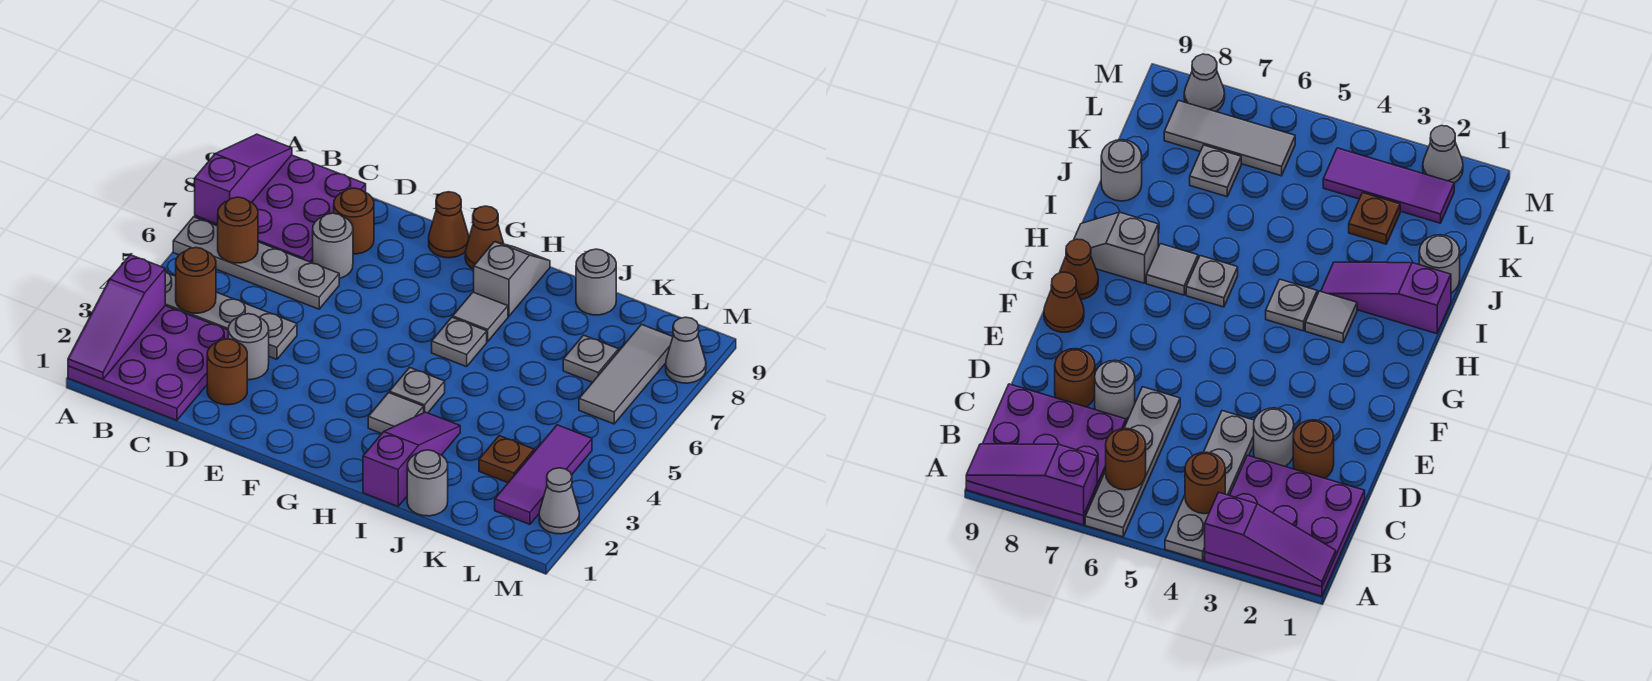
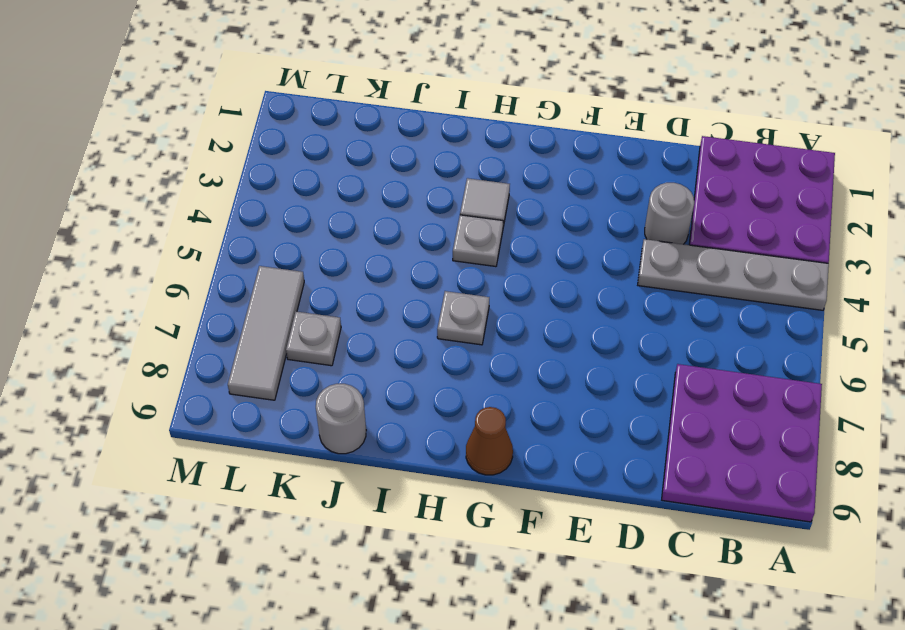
none -> grey plate A6:D6 level 1
none -> brown round brick D2 level 1
none -> grey round brick D7 level 1

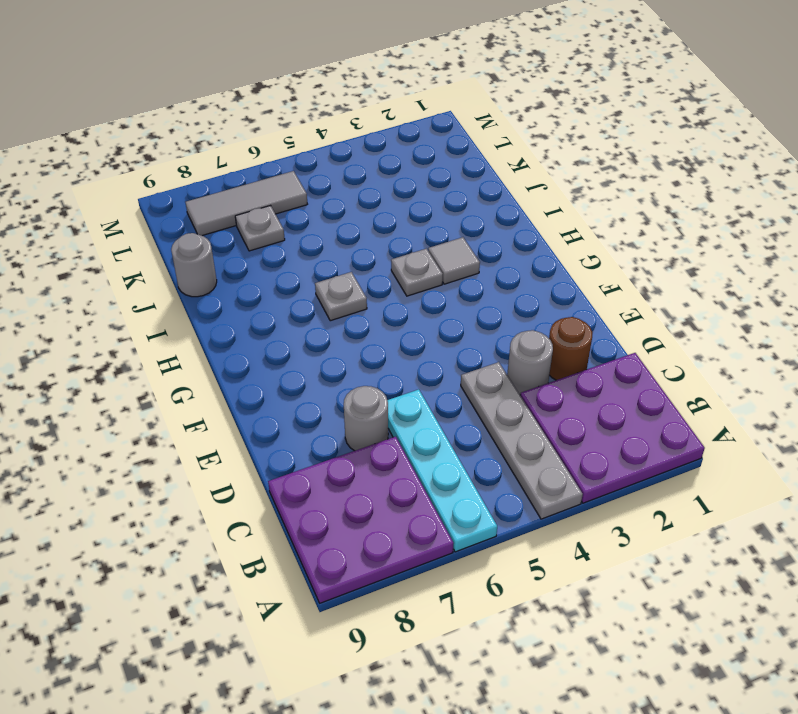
cyan plate A6:D6 level 1 -> grey plate A6:D6 level 1
none -> brown round brick D8 level 1
none -> brown cone F9 level 1
none -> brown cone G9 level 1

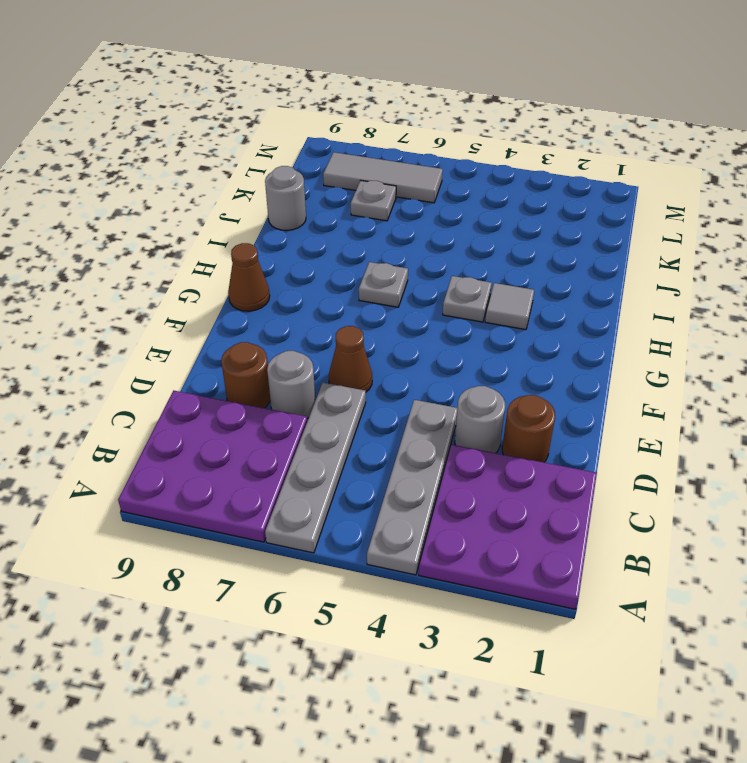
brown cone E6 level 1 -> brown cone F9 level 1
none -> grey tile H7 level 1
none -> grey slope H8:H9 level 1 top 8
none -> purple slope I1:I3 level 1 top 1

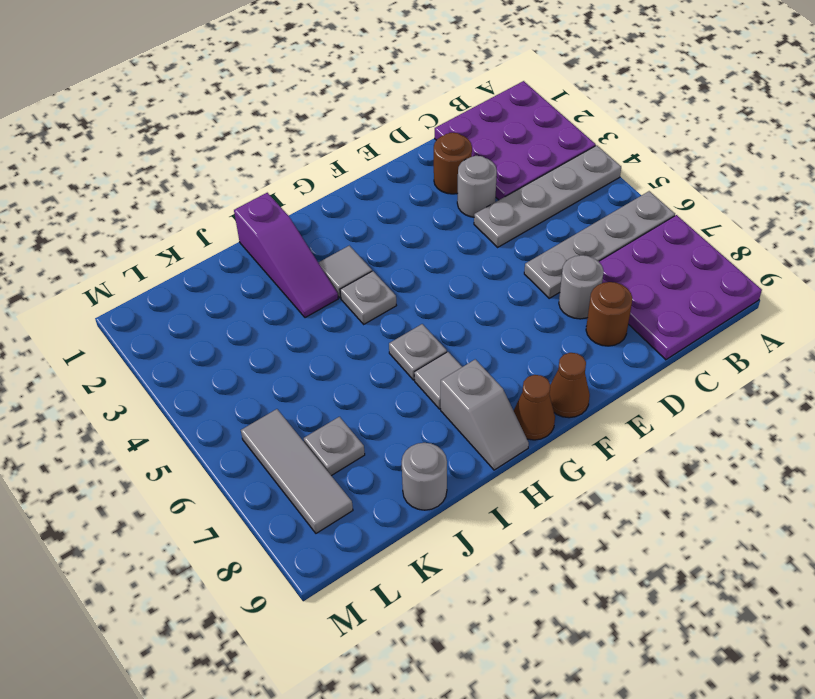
none -> grey round brick J1 level 1
none -> brown plate K3 level 1
none -> purple tile L2:L4 level 1

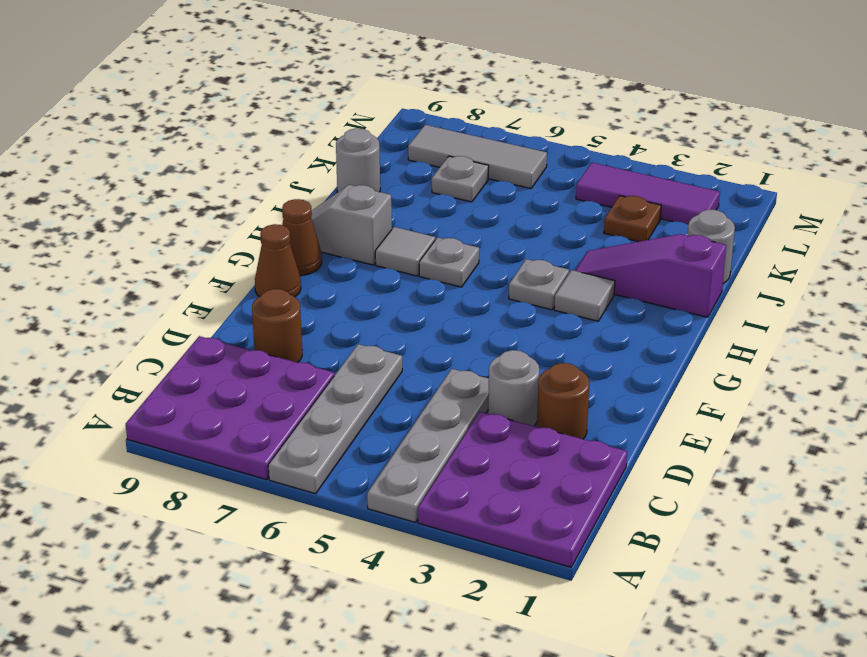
none -> grey round brick D7 level 1
none -> grey cone M2 level 1
none -> grey cone M8 level 1

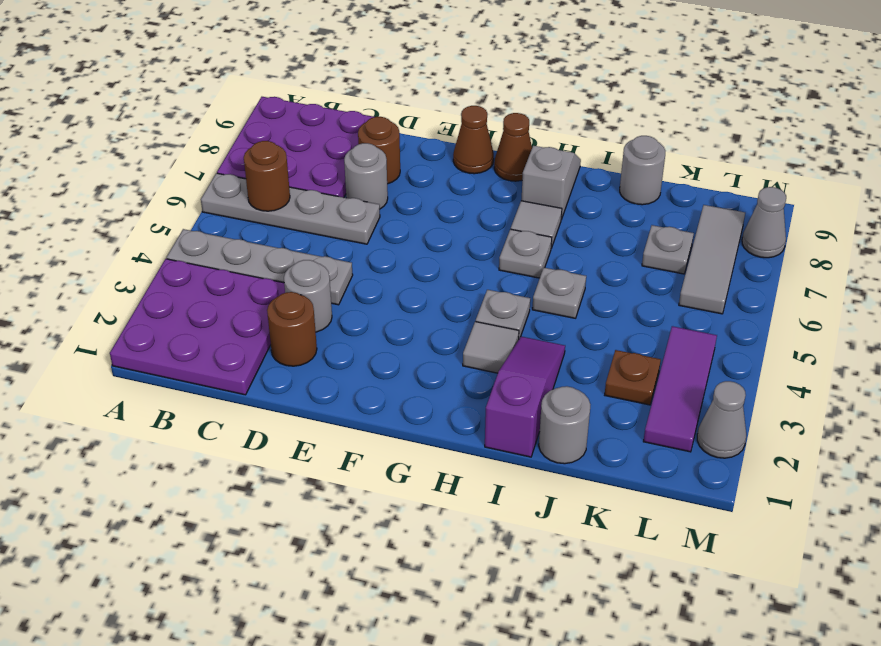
grey plate I5 level 1 -> none
none -> purple slope A1:A3 level 2 top 3
none -> purple slope A7:A9 level 2 top 7
none -> brown round brick B4 level 2

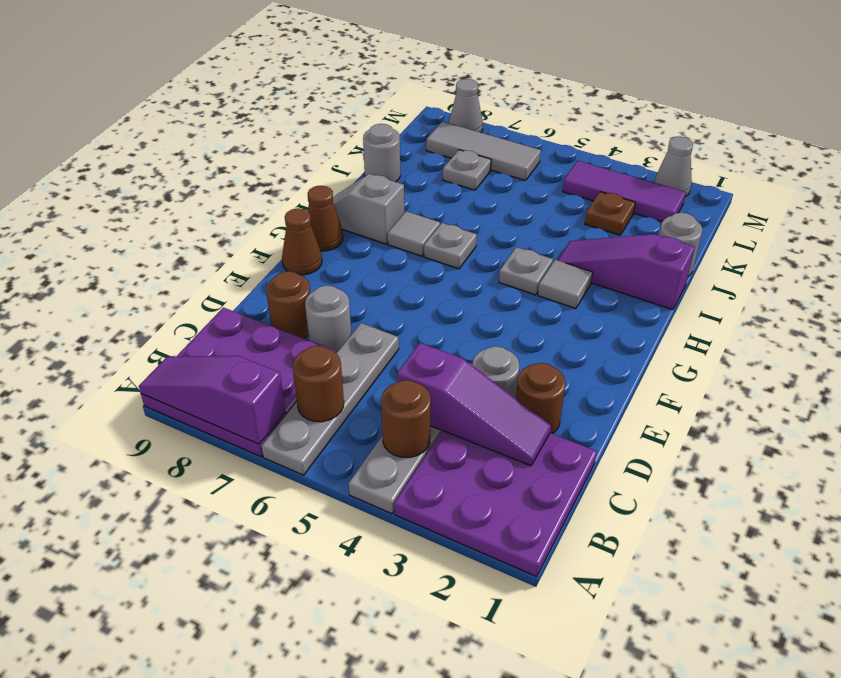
purple slope C2:C4 level 2 top 4 -> purple slope A1:A3 level 2 top 3

